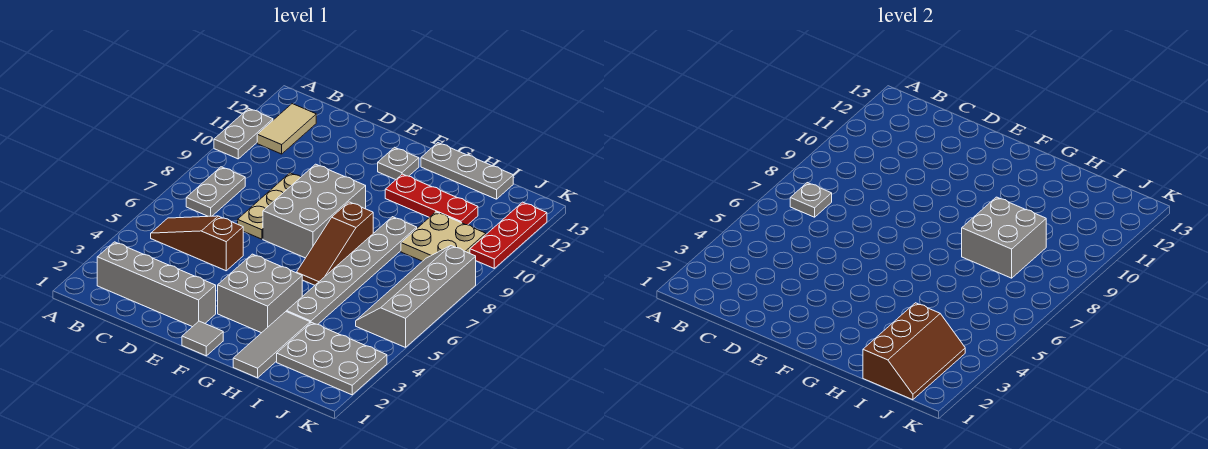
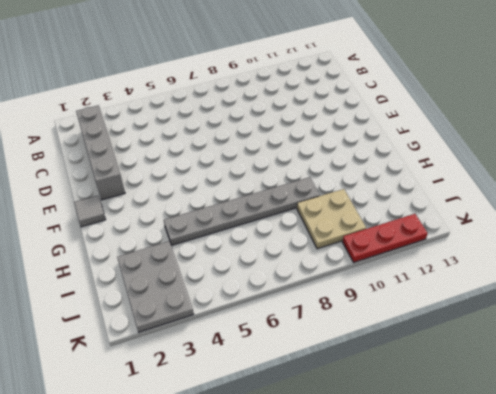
none -> grey plate A10:A11 level 1
none -> brown slope B5:D5 level 1 top D
none -> grey plate B7:B8 level 1

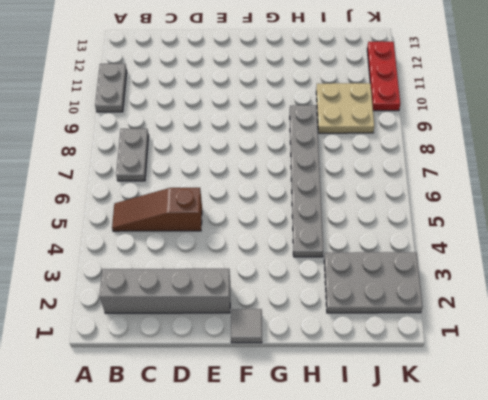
none -> tan tile B11:B12 level 1
none -> tan plate D7:D9 level 1
none -> grey brick E7:F9 level 1

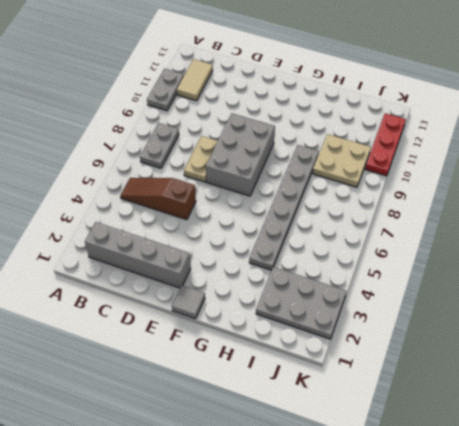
tan plate D7:D8 level 1 -> tan plate D7:D9 level 1
none -> grey brick F3:G4 level 1
none -> grey plate F12 level 1
none -> brown slope G6:G8 level 1 top 8

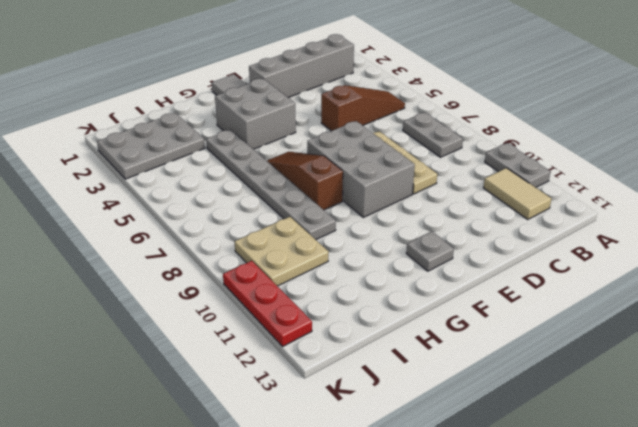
none -> red plate G11:I11 level 1
none -> grey plate G13:I13 level 1
none -> grey tile H1:H3 level 1

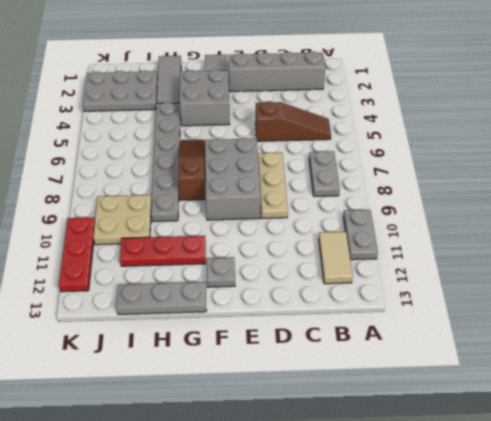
none -> grey slope J5:K8 level 1 top K
none -> grey plate B7 level 2
none -> grey brick H8:I9 level 2

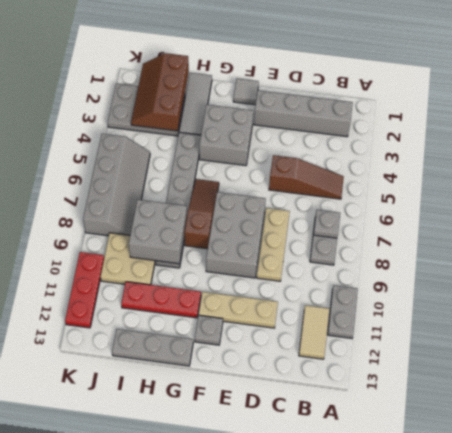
tan plate D11:F11 level 1 -> none

